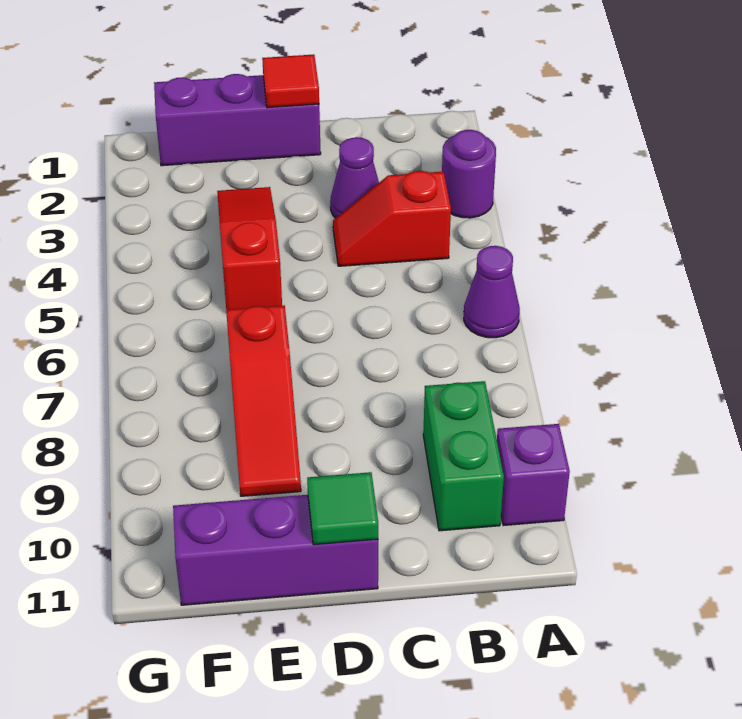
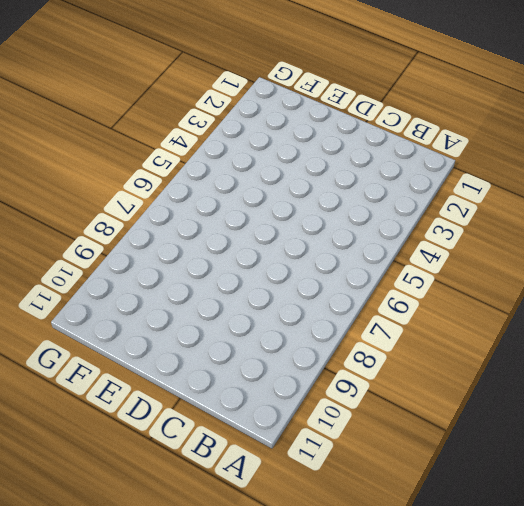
none -> purple round brick A3 level 1
none -> purple cone A6 level 1
none -> purple brick A10 level 1

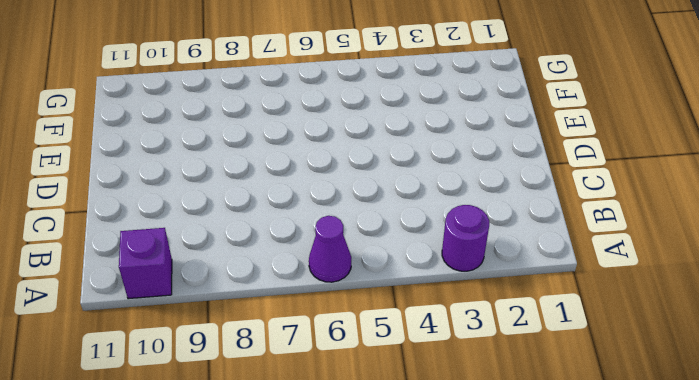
none -> red slope B4:C4 level 1 top B
none -> green brick B9:B10 level 1
none -> purple cone C3 level 1

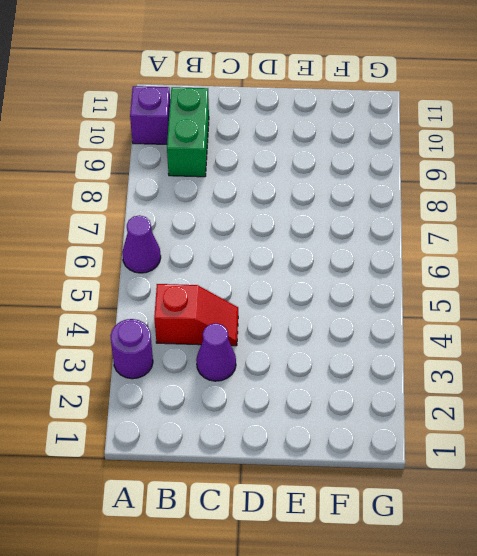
none -> purple brick D1:F1 level 1
none -> purple brick D11:F11 level 1
none -> red slope E3:E5 level 1 top 5

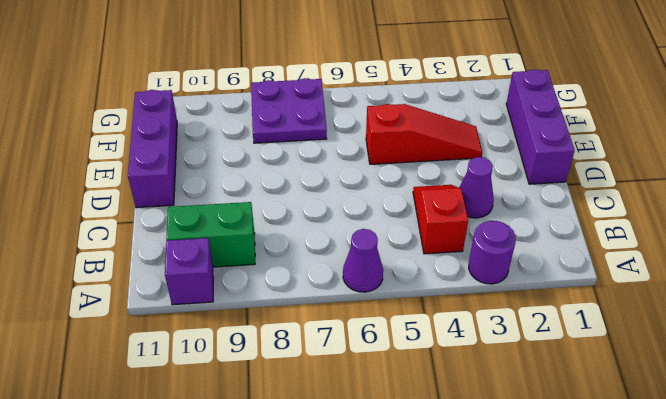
purple plate F7:G8 level 1 -> none
none -> red slope E7:E9 level 1 top 7
none -> red tile D1 level 2
none -> green tile D11 level 2

